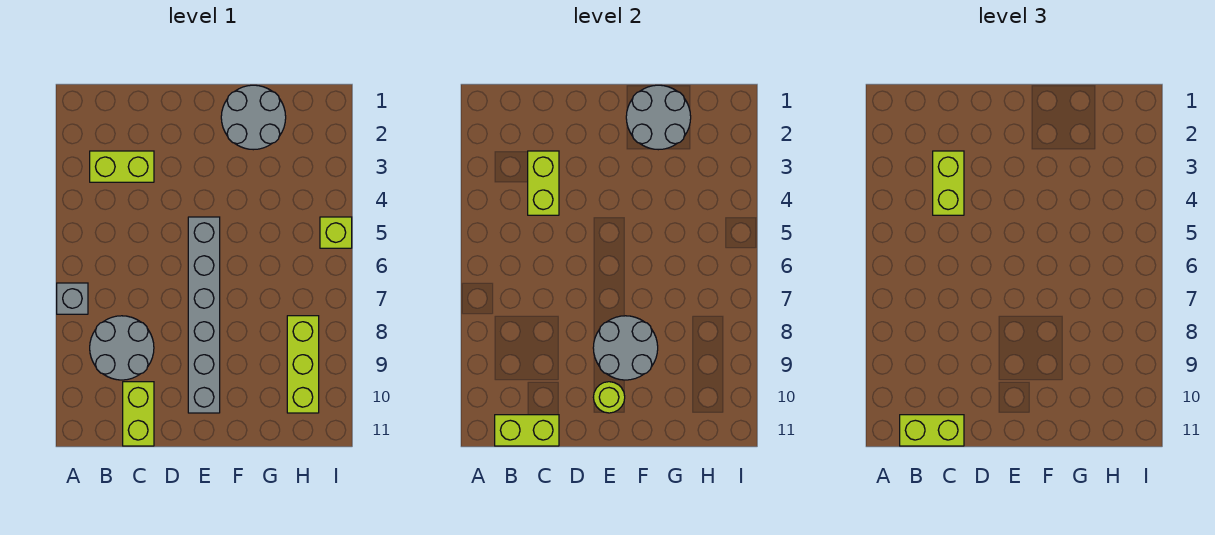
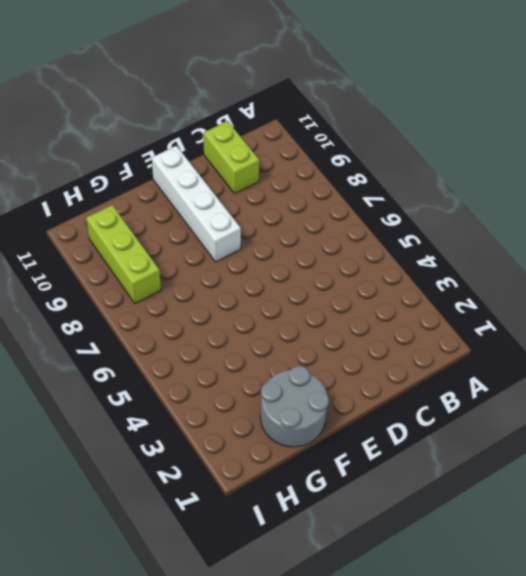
white brick E8:E11 level 1 -> grey brick E5:E10 level 1
none -> grey brick A7 level 1
none -> lime brick B3:C3 level 1
none -> grey round brick B8:C9 level 1

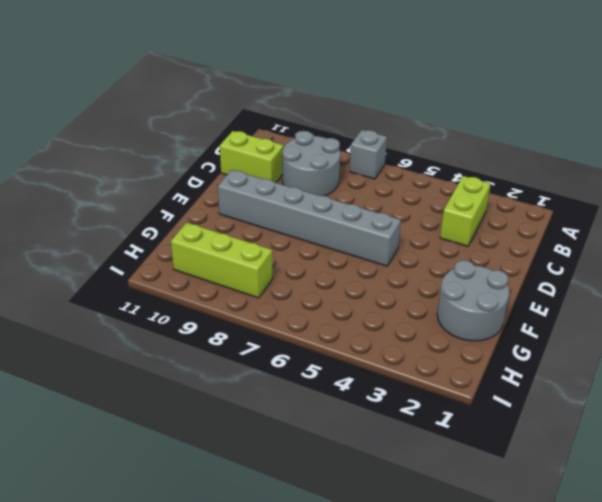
none -> lime brick I5 level 1
none -> lime brick B11:C11 level 2
none -> lime brick C3:C4 level 2

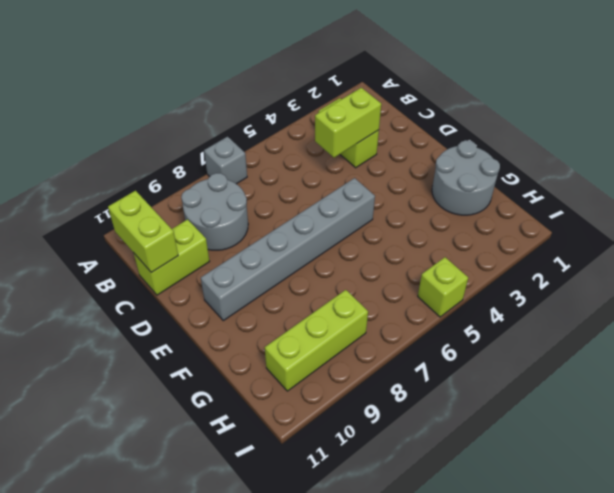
none -> grey round brick E8:F9 level 2
none -> lime round brick E10 level 2
none -> grey round brick F1:G2 level 2

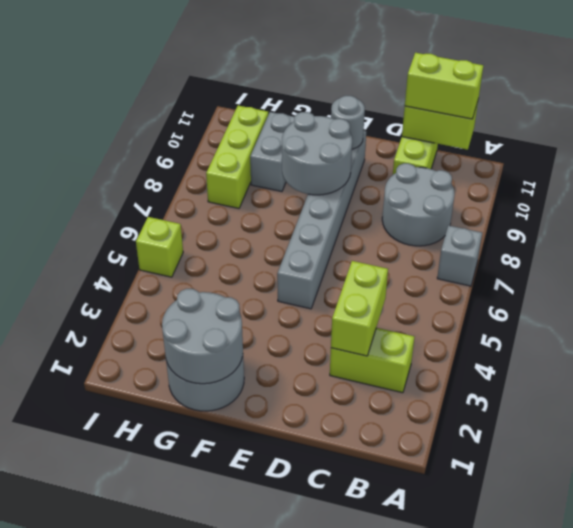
grey round brick E10 level 2 -> lime round brick E10 level 2
grey brick G9:G10 level 1 -> none
none -> lime brick C3:C4 level 3

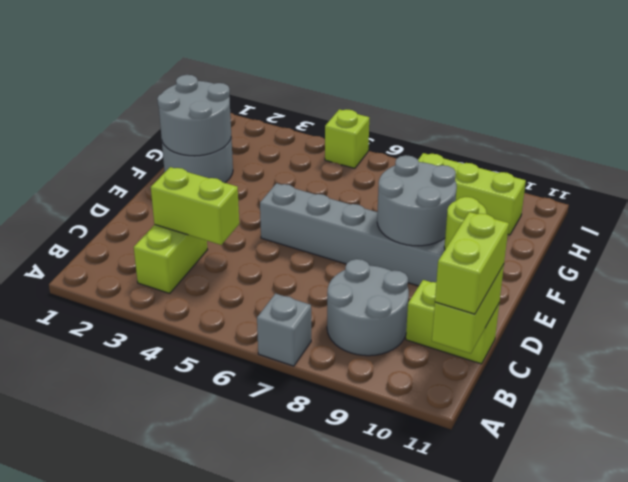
none -> lime brick C3:C4 level 3

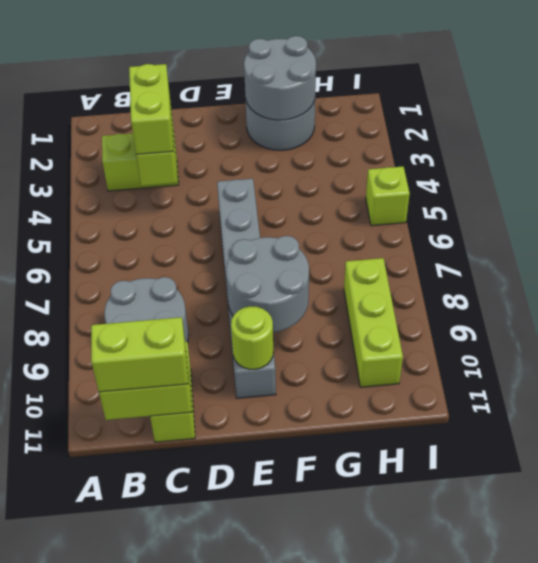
none -> grey brick A7 level 1

